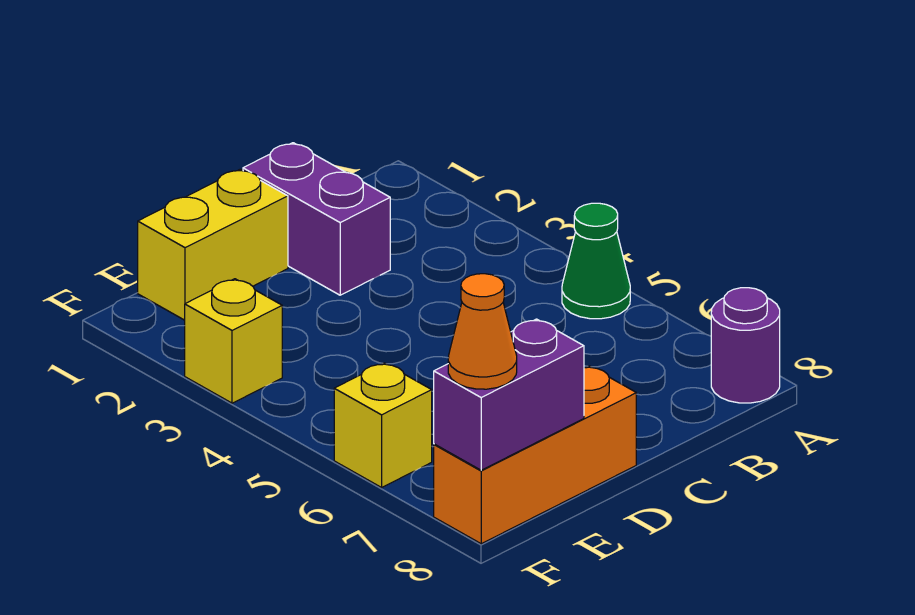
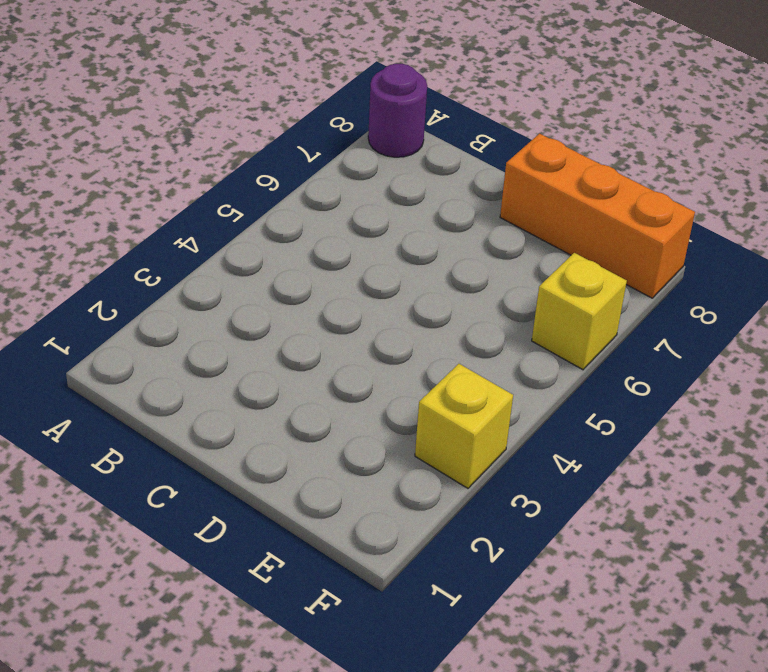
none -> green cone A5 level 1
none -> purple brick C1:C2 level 1

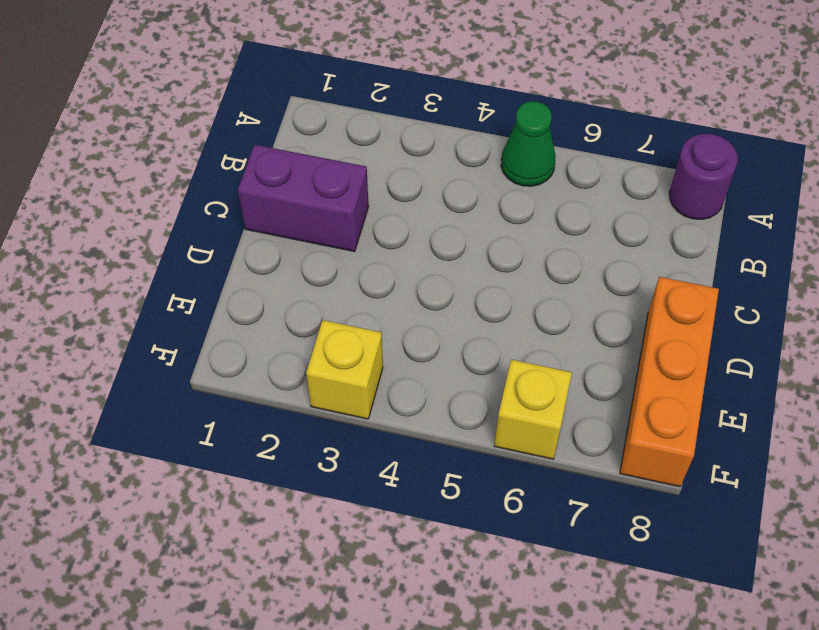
none -> yellow brick D1:E1 level 1
none -> purple brick E8:F8 level 2

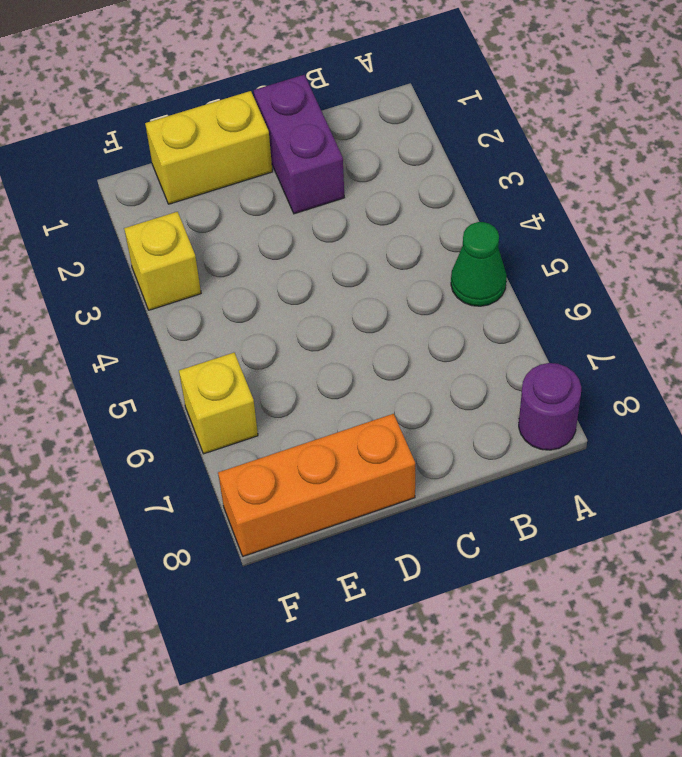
none -> purple brick E8:F8 level 2
none -> orange cone F8 level 3

